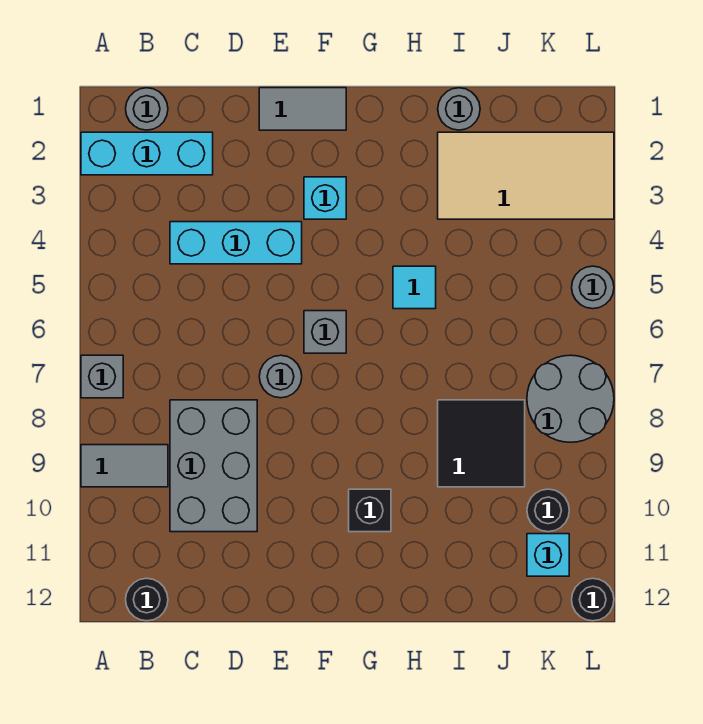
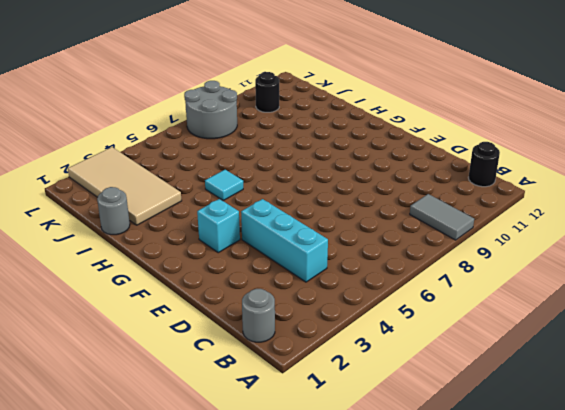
none -> cyan brick A2:C2 level 1
none -> grey brick A7 level 1
none -> grey brick C8:D10 level 1

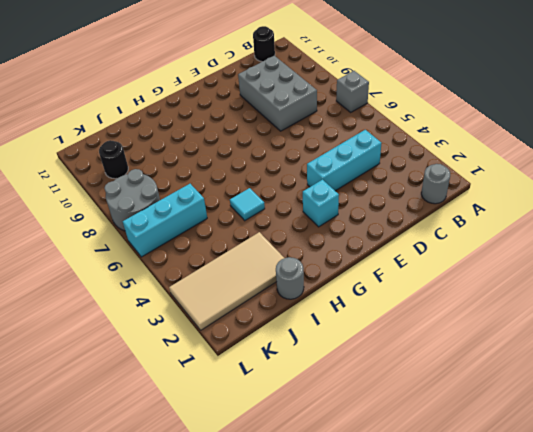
cyan brick J6:L6 level 1 -> cyan brick A2:C2 level 1
none -> grey tile A9:B9 level 1
none -> grey tile E1:F1 level 1
none -> grey round brick E7 level 1

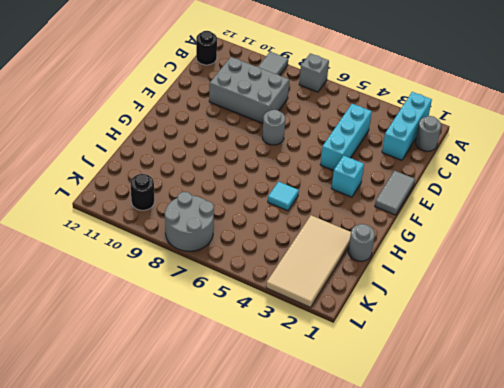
none -> grey brick F6 level 1
none -> black brick G10 level 1
none -> black tile I8:J9 level 1

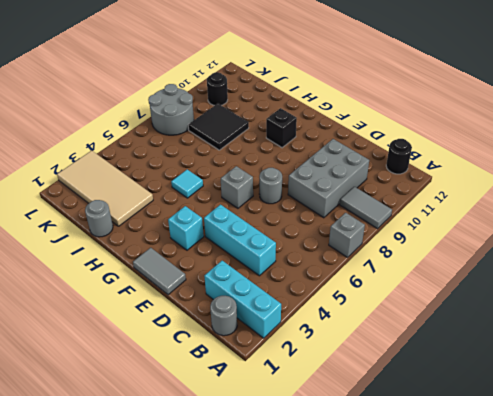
none -> cyan brick K11 level 1
none -> grey round brick L5 level 1
none -> black round brick L12 level 1

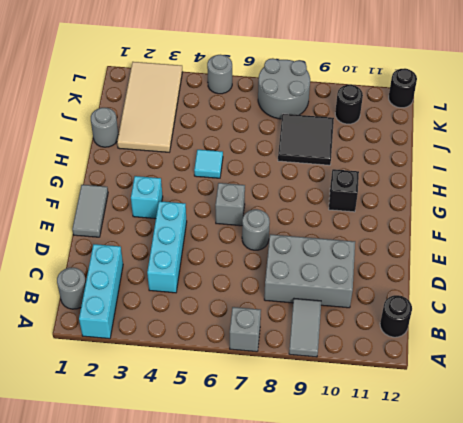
none -> cyan brick K11 level 1

